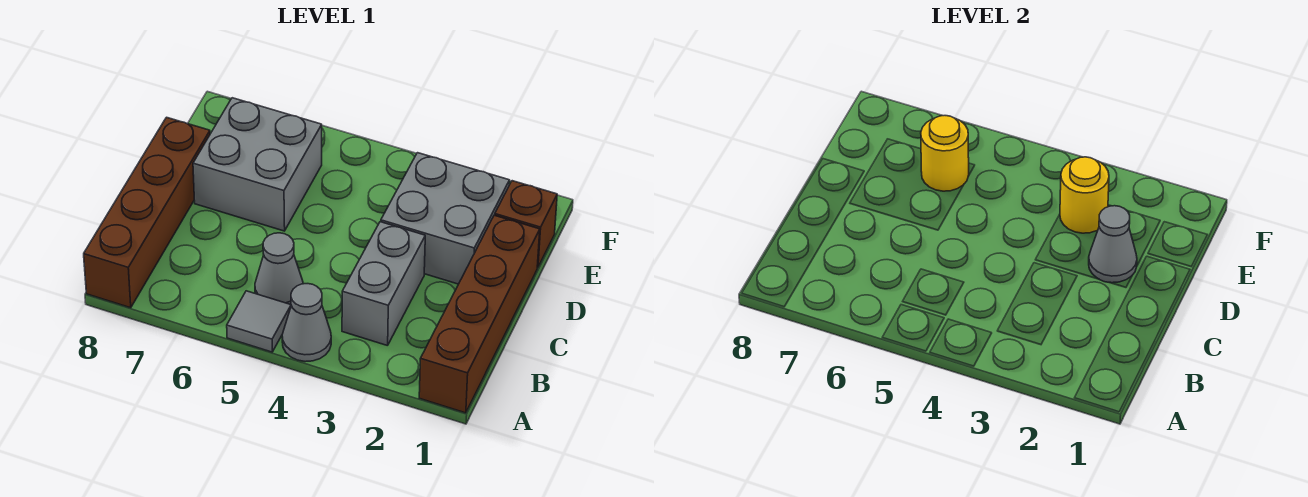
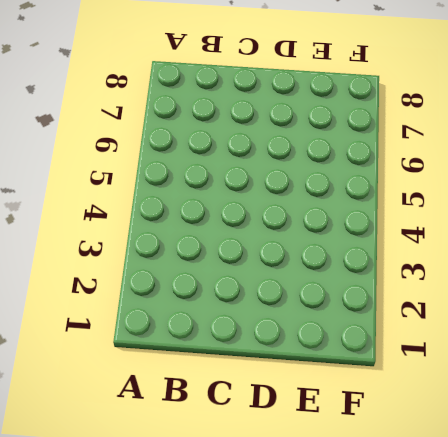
none -> brown brick A1:D1 level 1
none -> grey cone A4 level 1
none -> grey tile A5 level 1

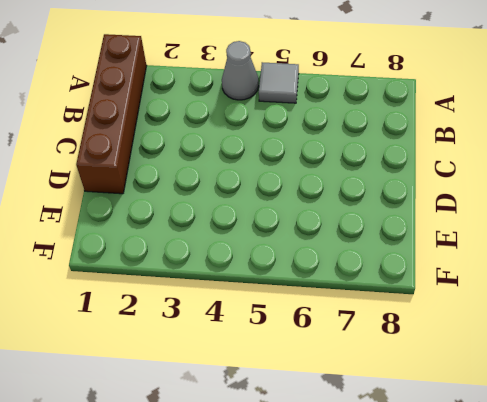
none -> brown brick A8:D8 level 1
none -> grey brick B3:C3 level 1
none -> grey cone B5 level 1

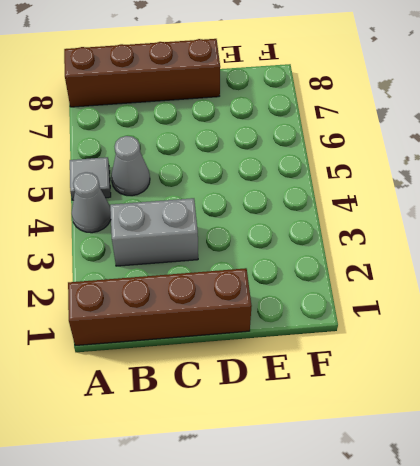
none -> grey brick D2:E3 level 1
none -> grey brick D6:E7 level 1
none -> brown brick E1 level 1

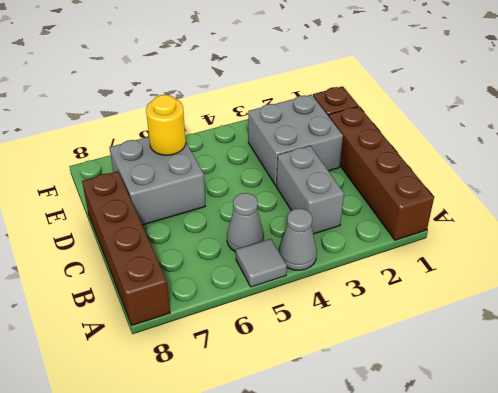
none -> grey cone D2 level 2
none -> yellow round brick E3 level 2

